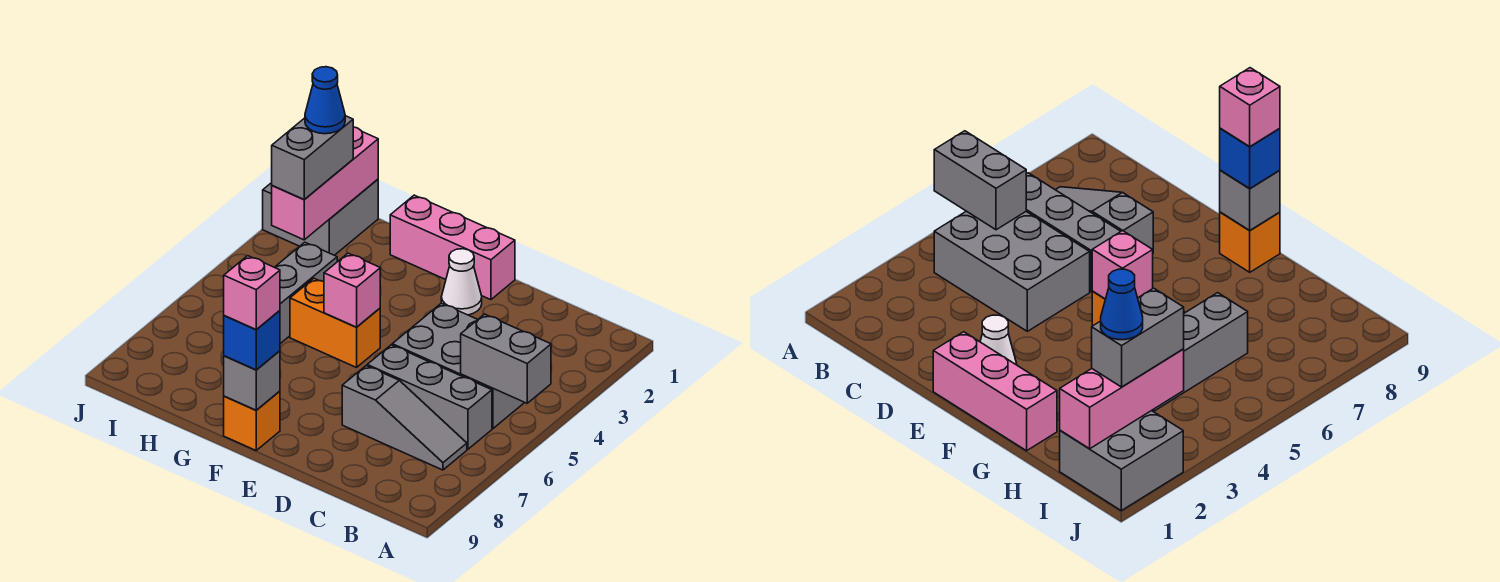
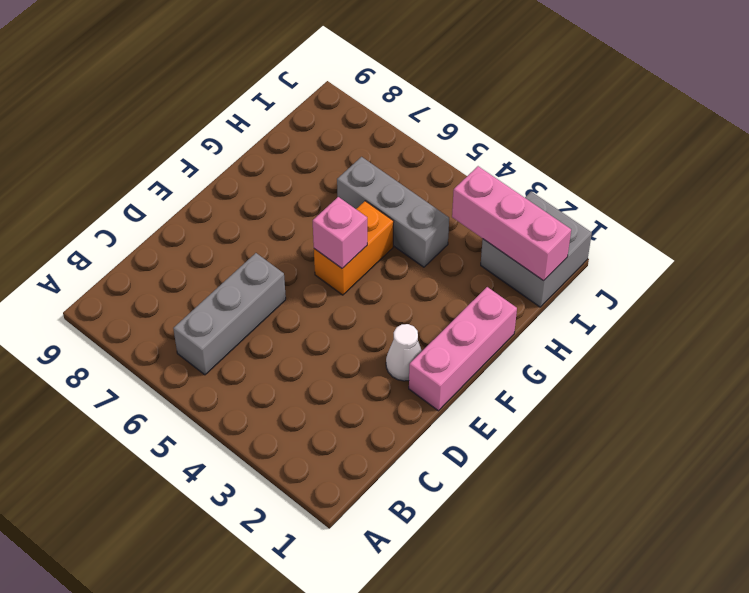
none -> grey brick B4:D5 level 1
none -> grey slope B7:D7 level 1 top D
none -> orange brick F9 level 1

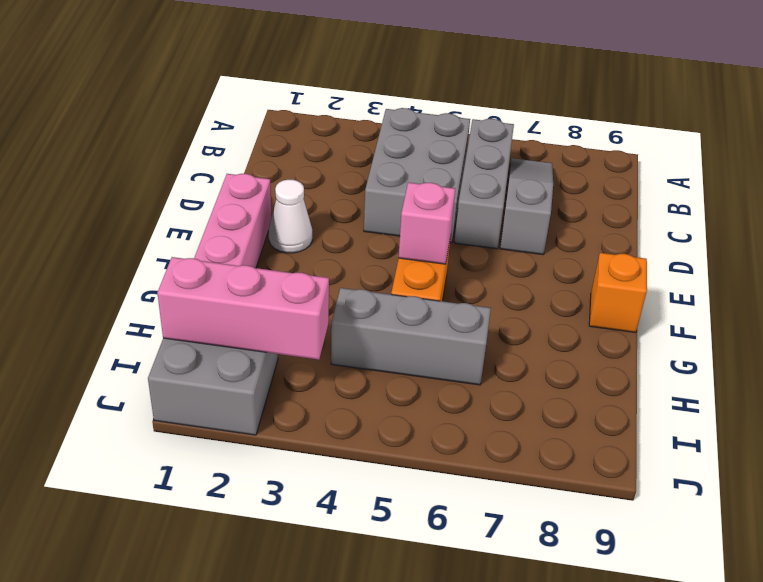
none -> grey brick A5:B5 level 2
none -> grey brick F9 level 2
none -> blue brick F9 level 3

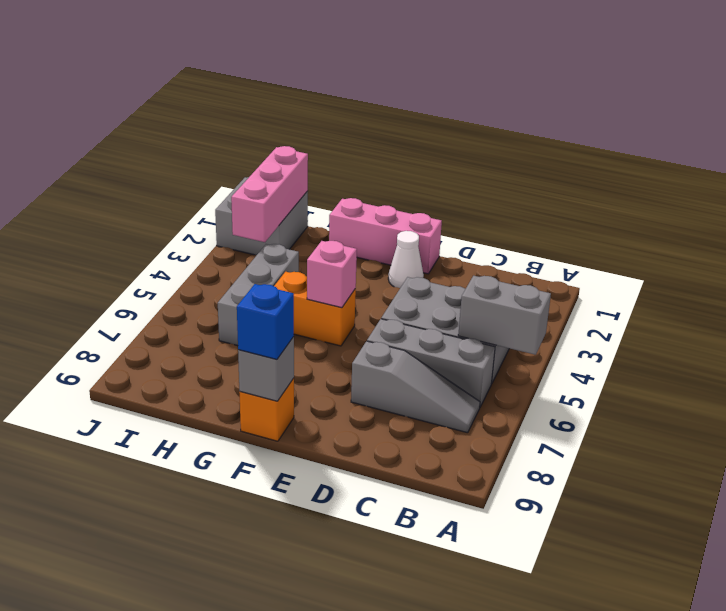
none -> grey brick I2:I3 level 3
none -> pink brick F9 level 4
none -> blue cone I2 level 4

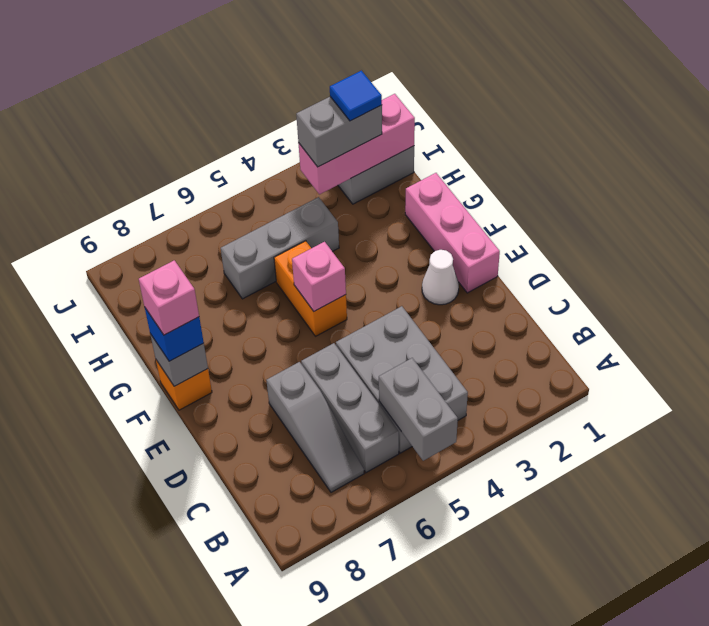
blue tile I2 level 4 -> blue cone I2 level 4

